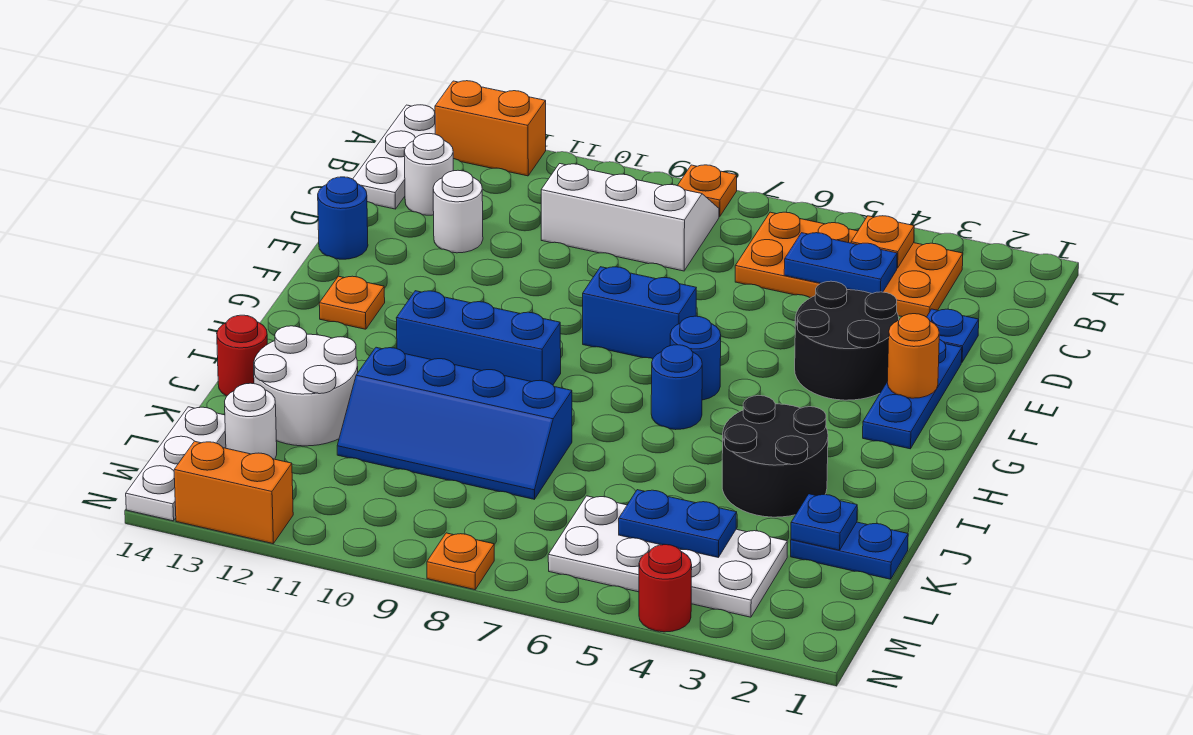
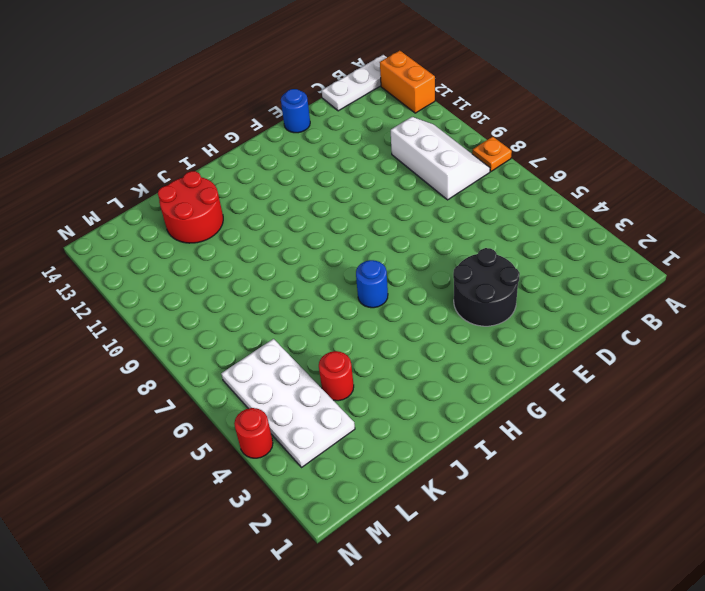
red round brick J12:K13 level 1 -> white round brick J12:K13 level 1
red round brick K4 level 1 -> red round brick J14 level 1
none -> orange plate B3:C6 level 1
none -> white round brick C13 level 1
none -> blue plate D2 level 1
none -> white round brick D12 level 1

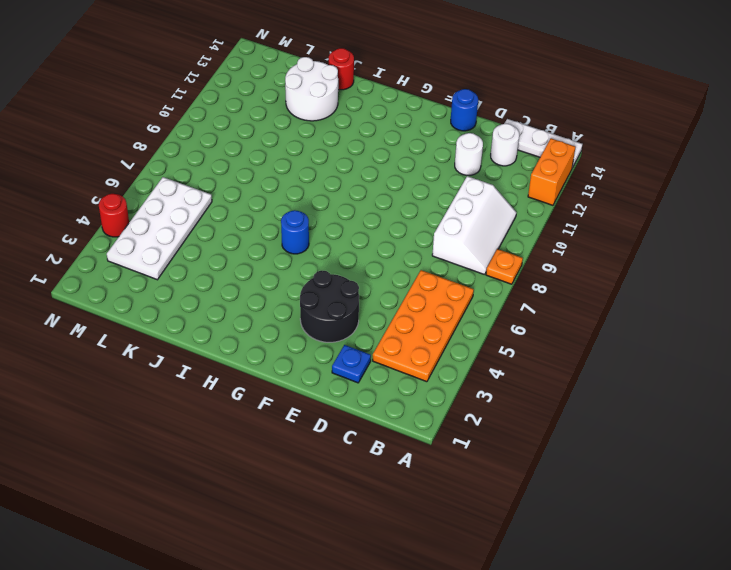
none -> blue plate E2:G2 level 1
none -> blue brick F7:F8 level 1
none -> blue round brick G6 level 1
none -> orange plate G13 level 1

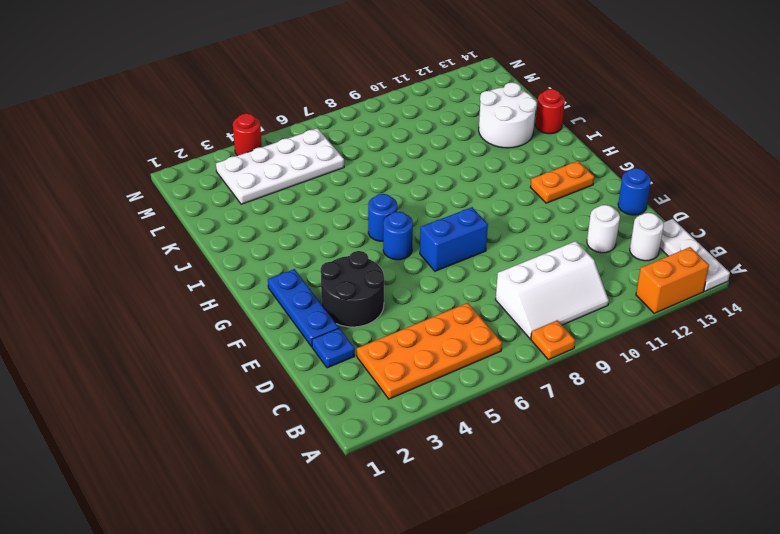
orange plate G12:G13 level 1 -> orange plate G13 level 1
none -> blue brick H9:H11 level 1
none -> black round brick I3:J4 level 1
none -> blue slope J8:K11 level 1 top J
none -> blue plate K1:K2 level 1

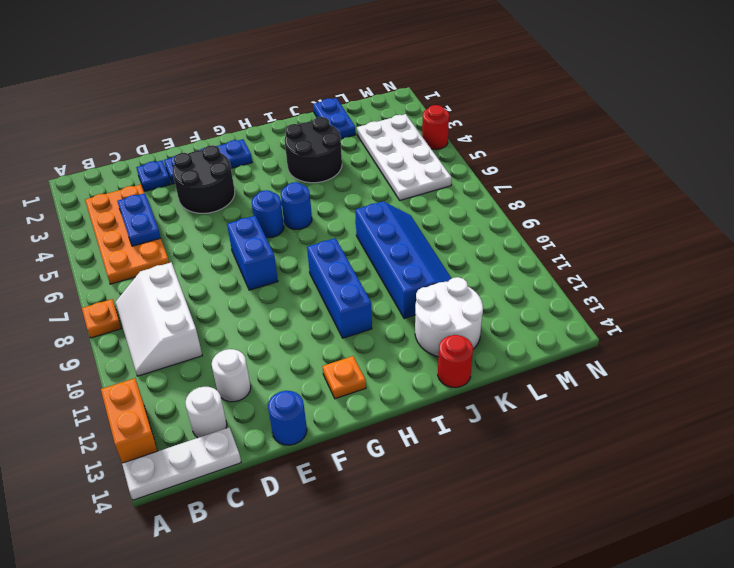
none -> white round brick L13 level 1
none -> white plate L14:N14 level 1
none -> orange plate N8 level 1
none -> orange brick N12:N13 level 1

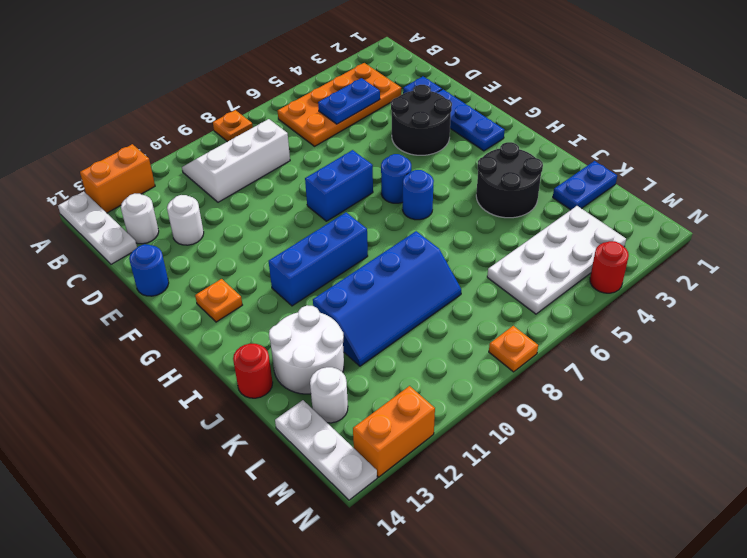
none -> orange plate B4 level 2
none -> orange round brick F2 level 2
none -> blue plate K2 level 2
none -> blue plate L4:L5 level 2

